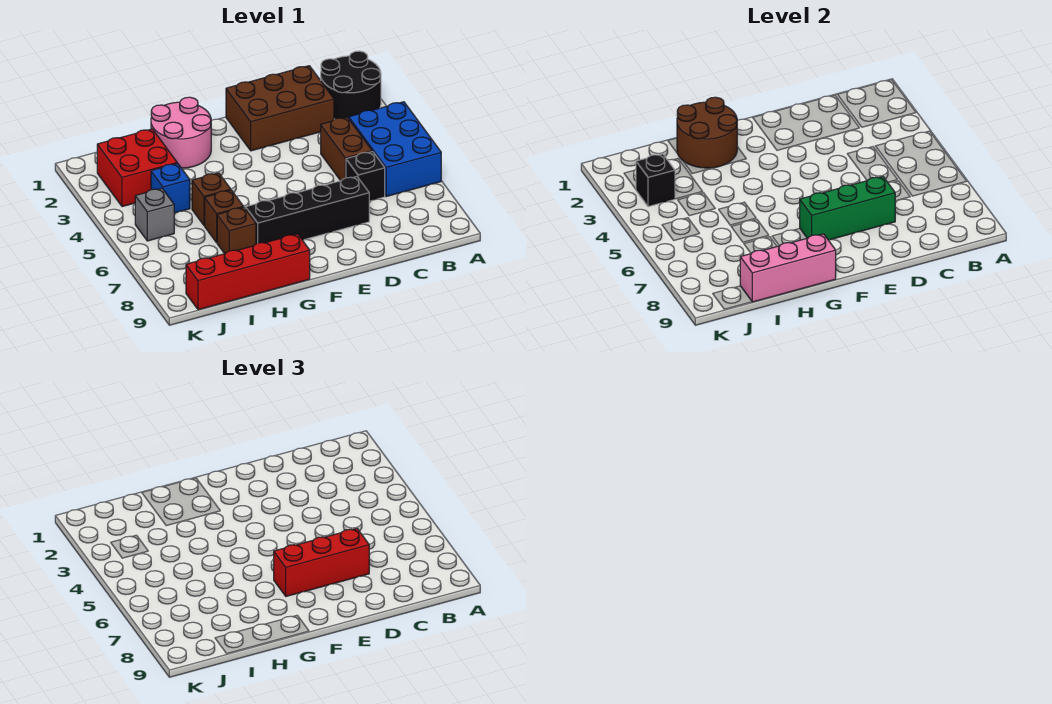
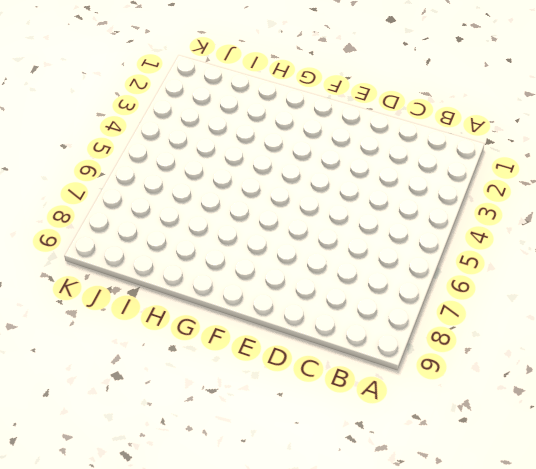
none -> black round brick A1:B2 level 1
none -> blue brick A4:B6 level 1
none -> brown brick C1:E2 level 1

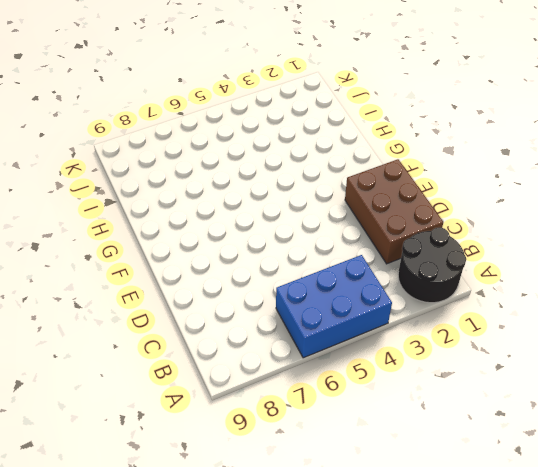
none -> brown brick C4:C5 level 1
none -> black brick C6 level 1
none -> black brick D7:G7 level 1

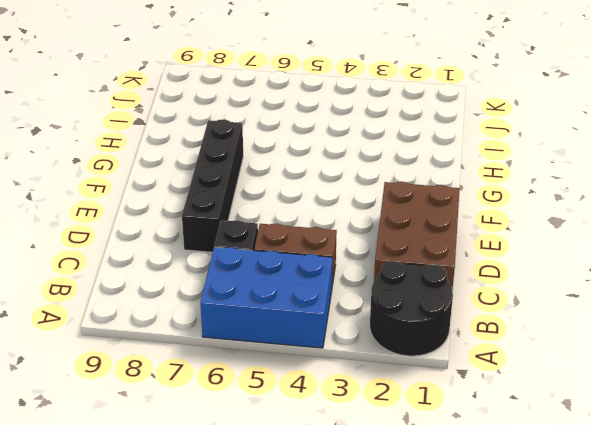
none -> pink round brick G1:H2 level 1
none -> red brick G9:J9 level 1
none -> brown brick H5 level 1

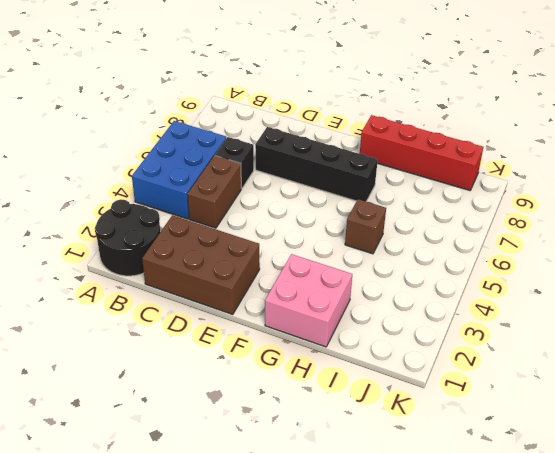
pink brick G1:H2 level 1 -> pink round brick G1:H2 level 1
none -> brown brick H6 level 1
none -> brown brick H7 level 1
none -> red brick I2:J3 level 1

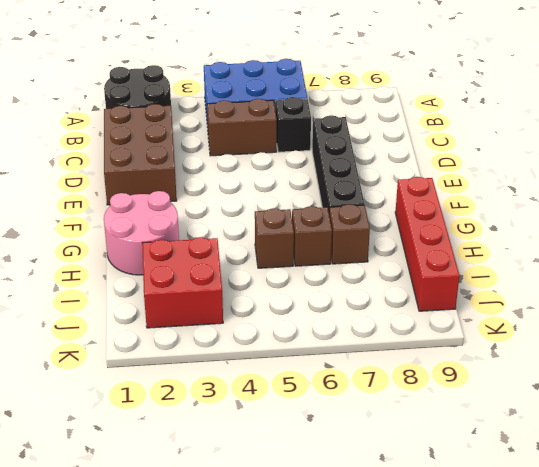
none -> blue brick I4 level 1
none -> grey brick J5 level 1
none -> green brick D7:F7 level 2

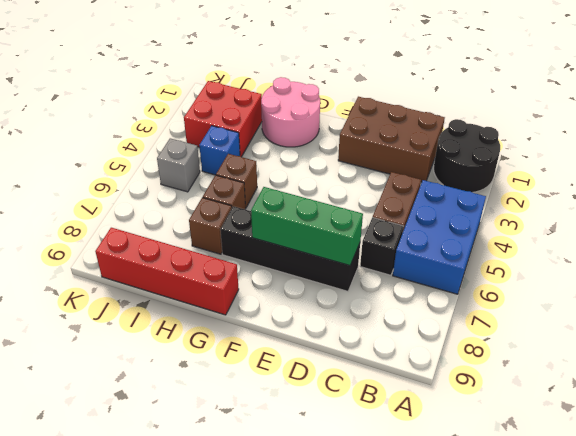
none -> brown round brick G1:H2 level 2
none -> pink brick G9:I9 level 2
none -> black brick J3 level 2

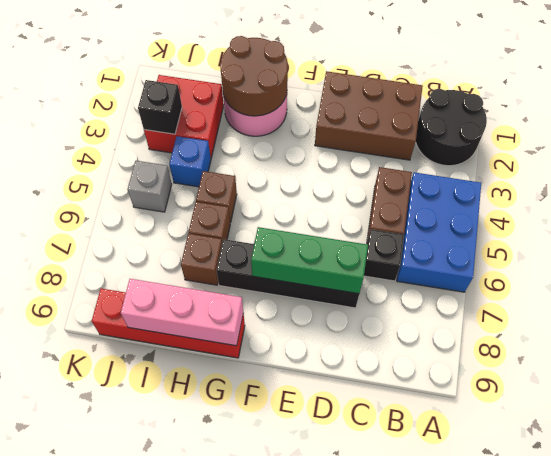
none -> red brick D7:F7 level 3

